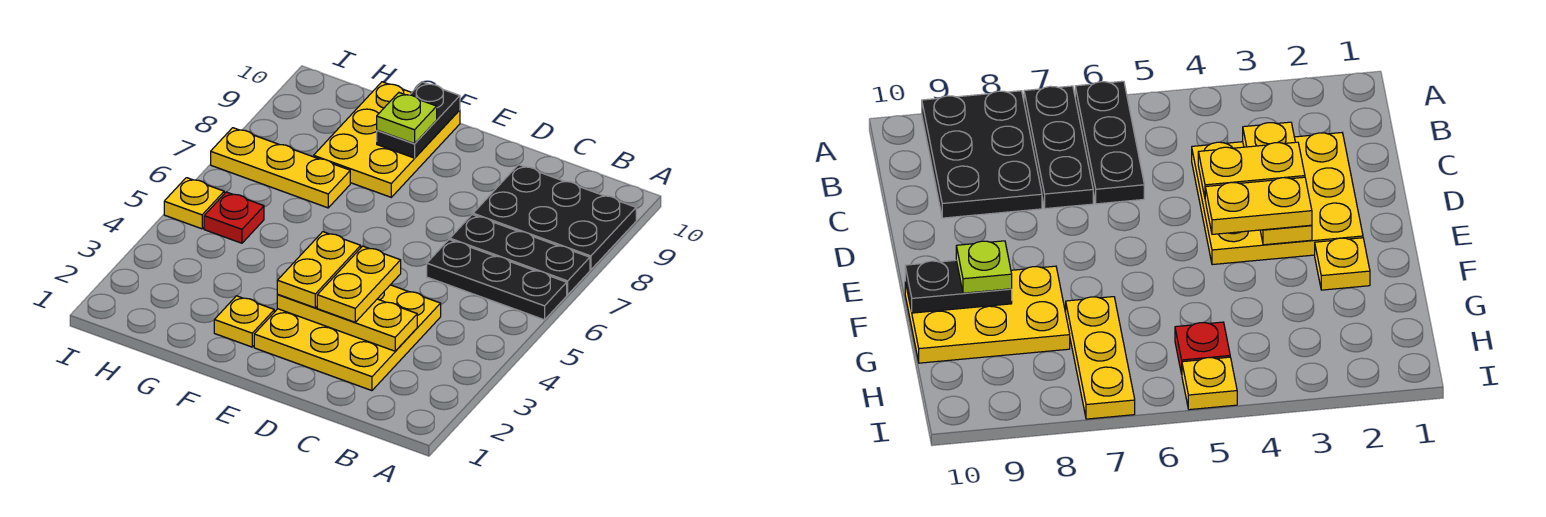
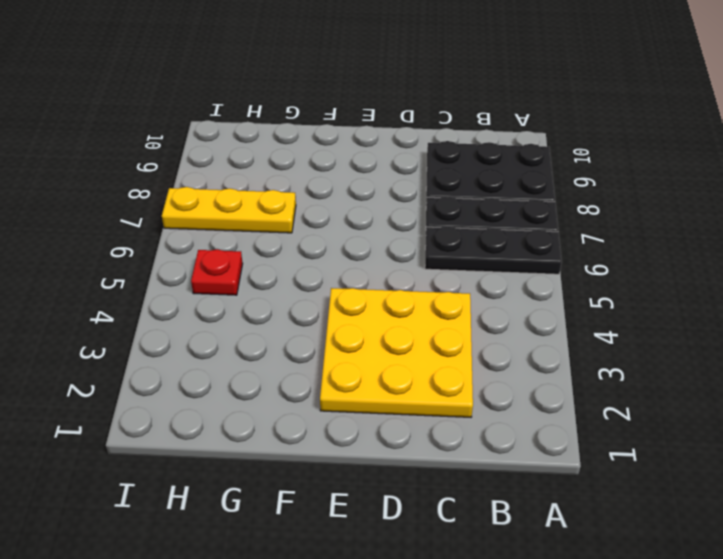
none -> yellow plate F2 level 1
none -> yellow plate F8:G10 level 1
none -> yellow plate I5 level 1

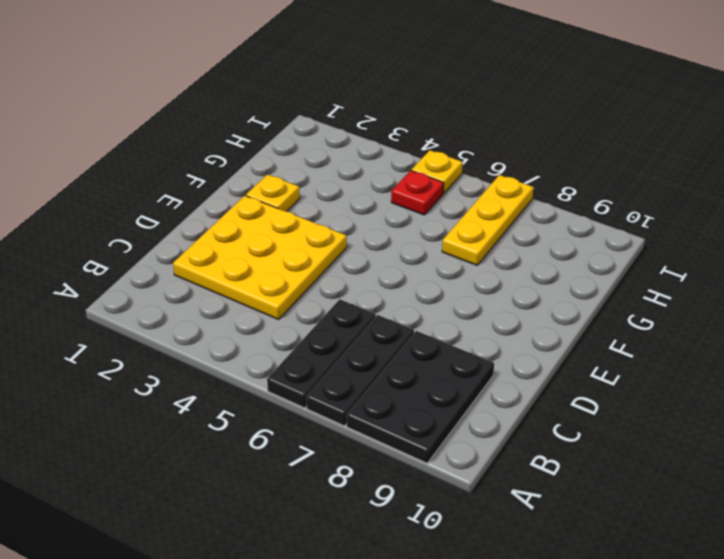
none -> yellow plate F8:G10 level 1
none -> yellow plate C3:E3 level 2
none -> black plate F9:F10 level 2

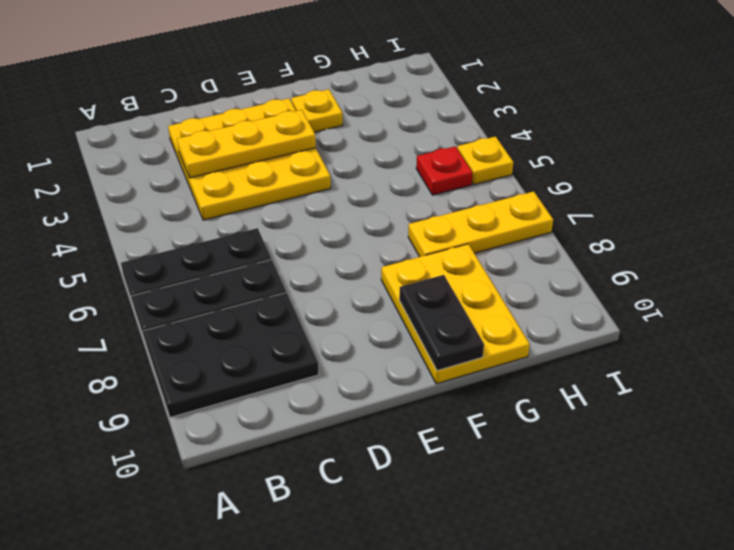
none -> yellow plate D3:D4 level 3
none -> yellow plate E3:E4 level 3
none -> lime plate F9 level 3

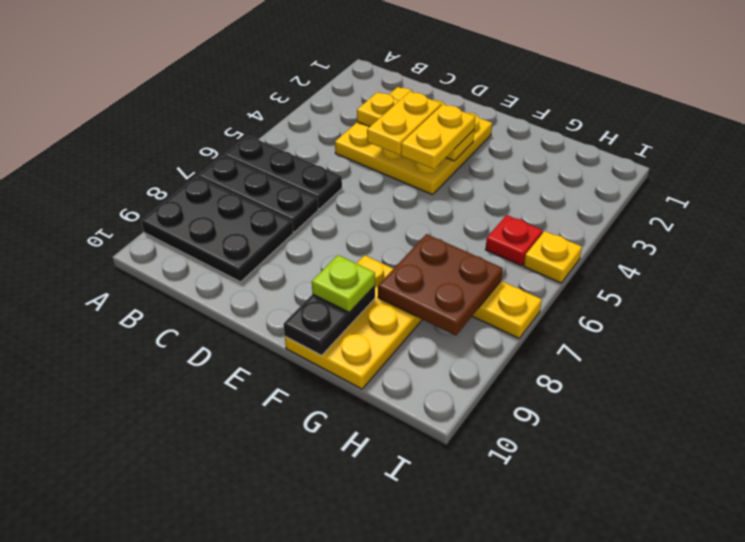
brown plate G7:H8 level 2 -> none
none -> yellow plate F2 level 1

